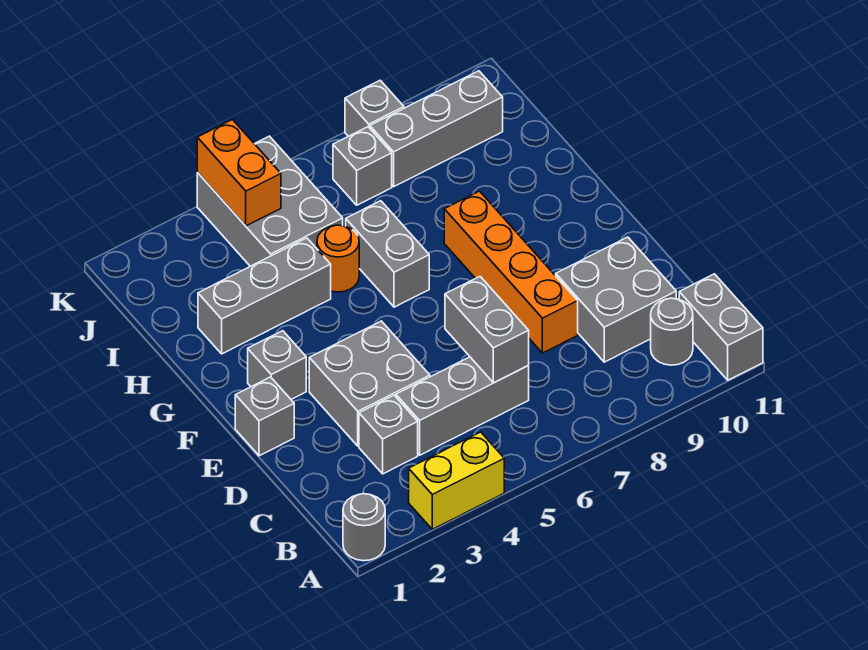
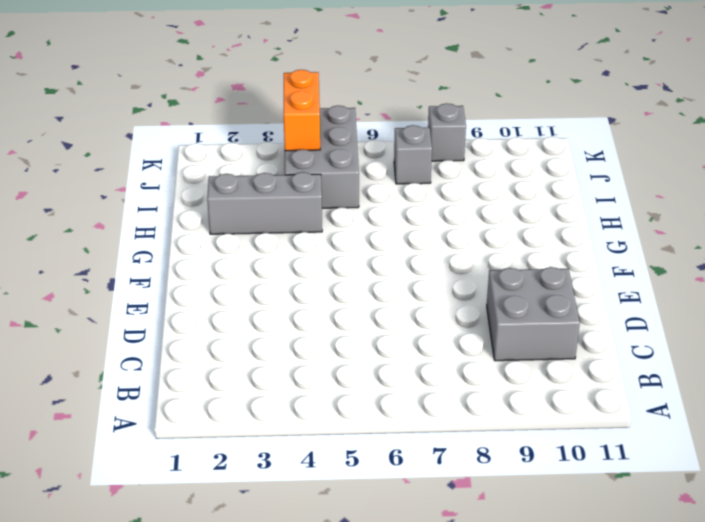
none -> grey round brick A1 level 1
none -> yellow brick A3:A4 level 1
none -> grey brick A11:B11 level 1

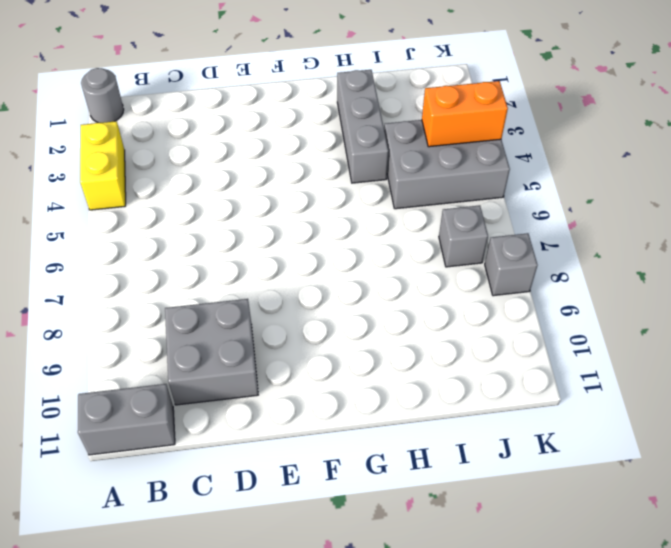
none -> grey round brick B10 level 1
none -> grey brick C3 level 1
none -> grey brick C4:C6 level 1

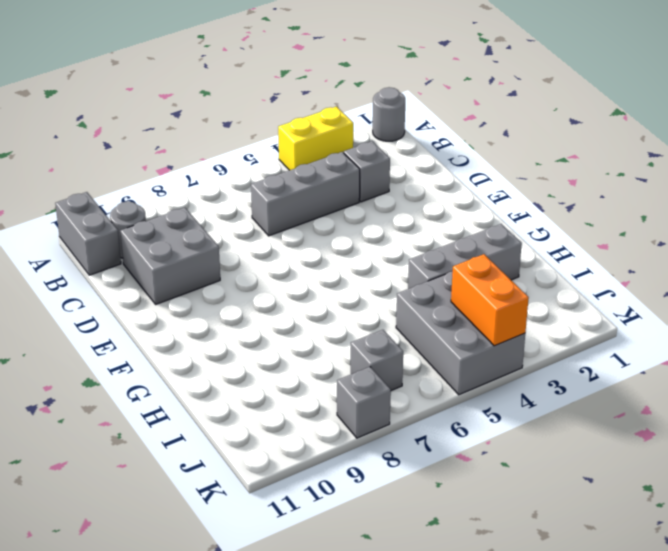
none -> grey brick D3:E4 level 1
none -> orange brick D8:G8 level 1
none -> grey brick E1 level 1

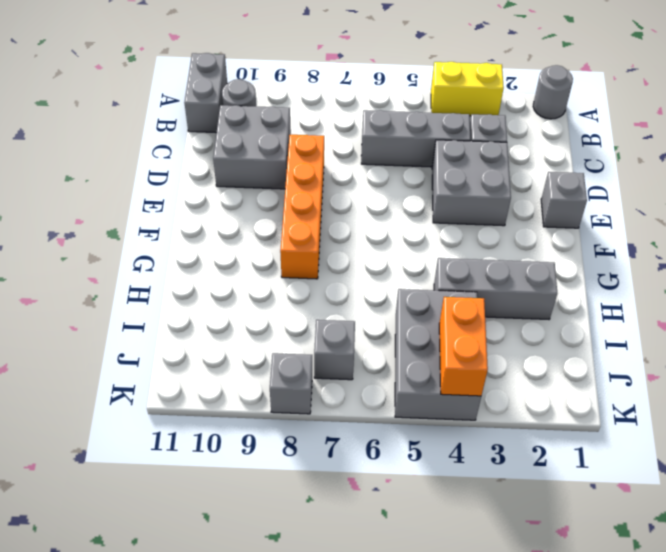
none -> grey brick F2 level 1
none -> grey brick G6:H6 level 1
none -> orange round brick H5 level 1

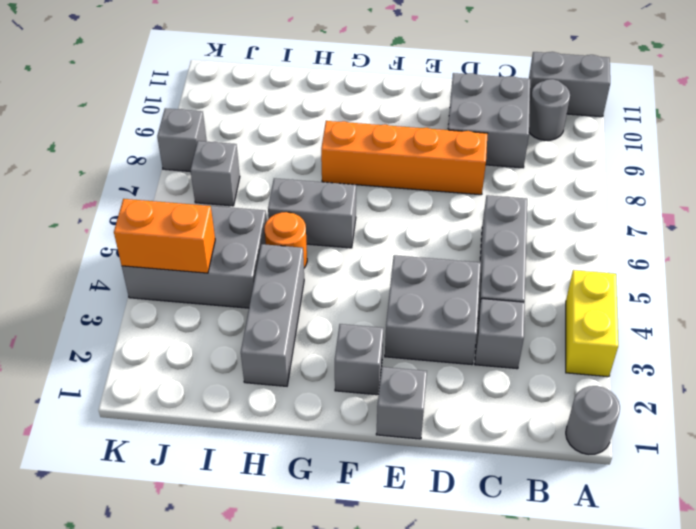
none -> grey brick J8:J10 level 1
none -> grey brick C6:D6 level 2

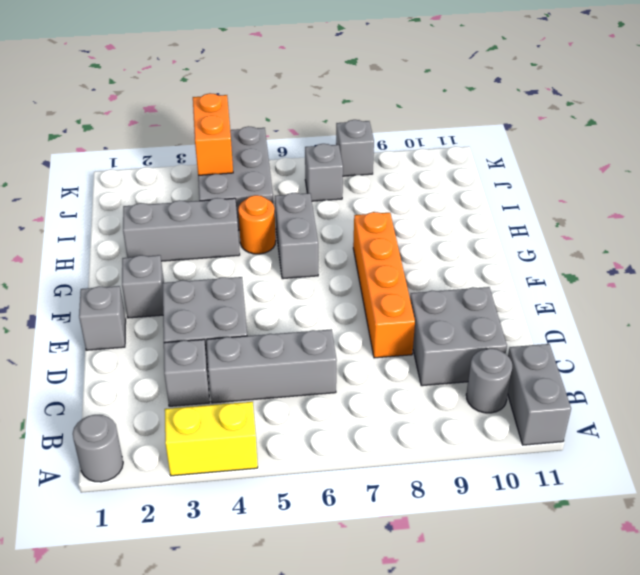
none -> grey brick J8:J10 level 1
none -> grey brick C6:D6 level 2

